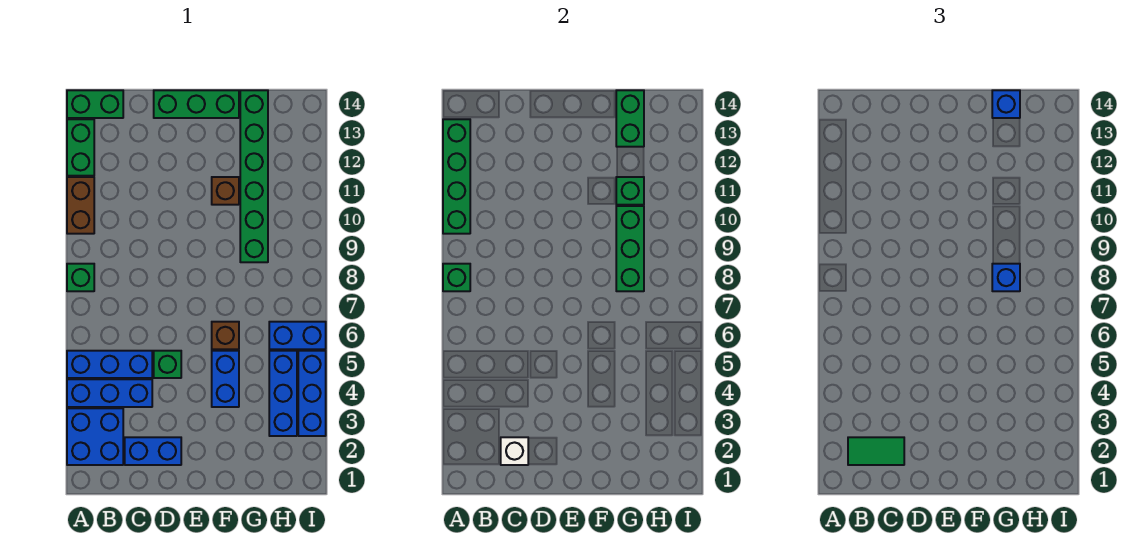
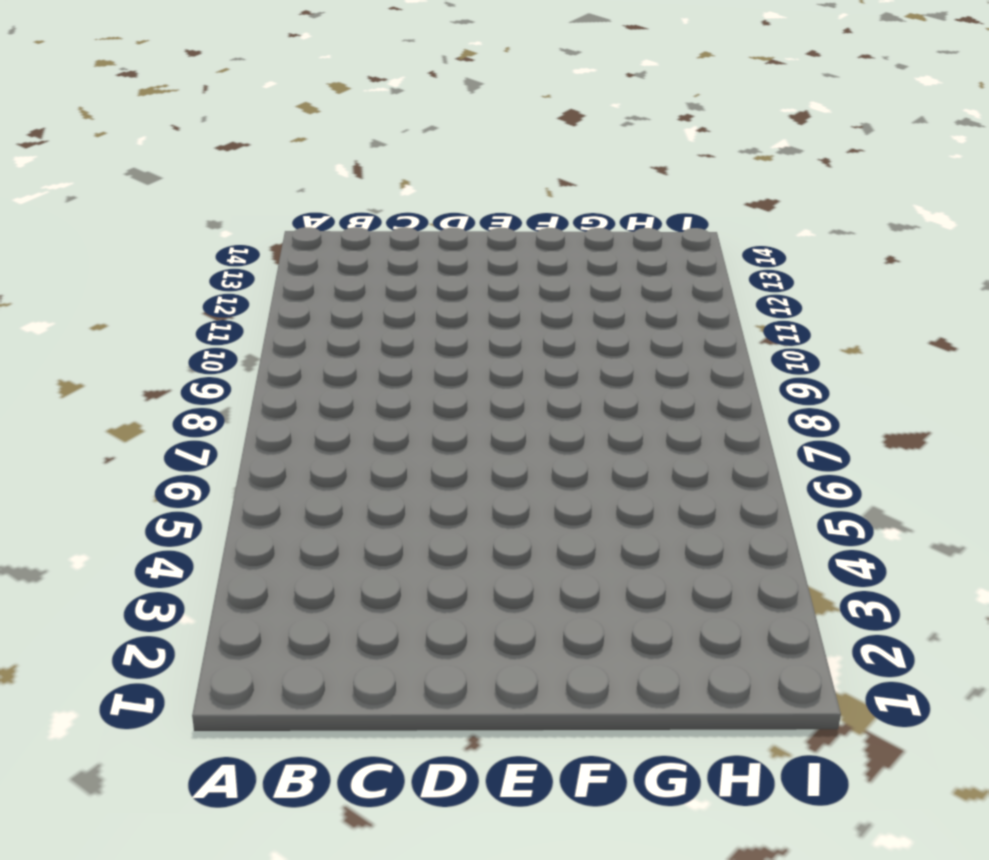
none -> blue brick A2:B3 level 1
none -> blue brick A4:C4 level 1
none -> blue brick A5:C5 level 1

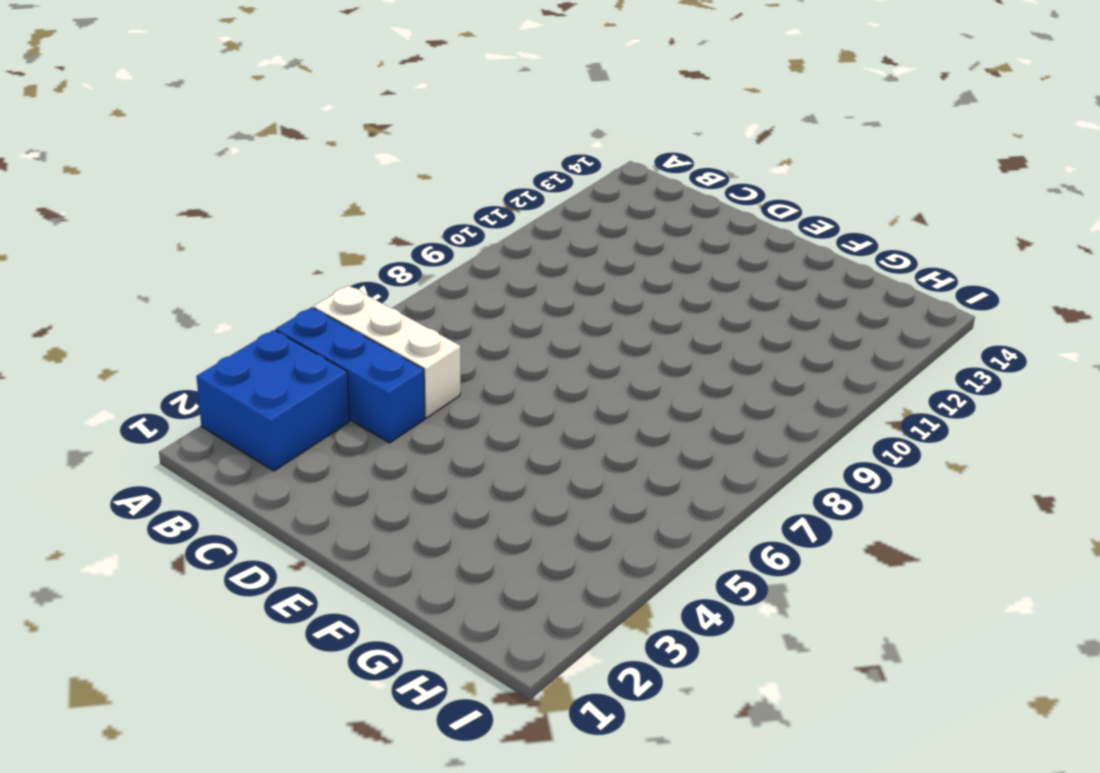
white brick A5:C5 level 1 -> blue brick A5:C5 level 1
none -> green brick A8 level 1
none -> brown brick A10:A11 level 1
none -> green brick A12:A13 level 1

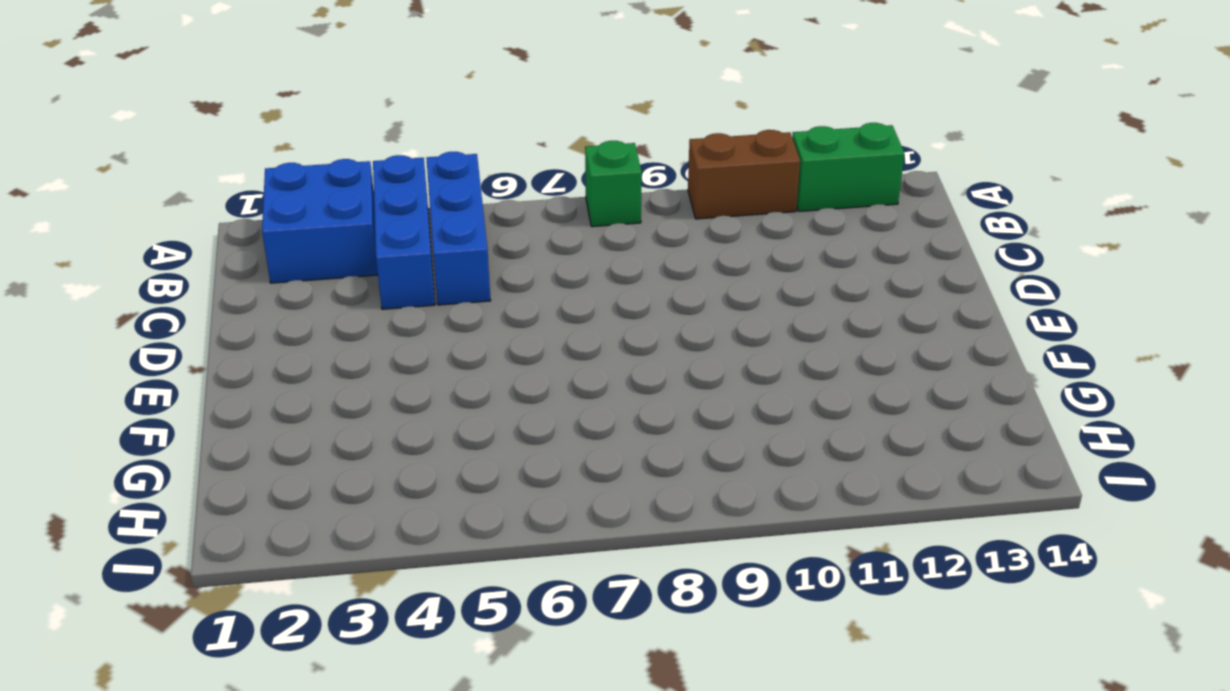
none -> green brick A14:B14 level 1
none -> blue brick C2:D2 level 1
none -> green brick D5 level 1

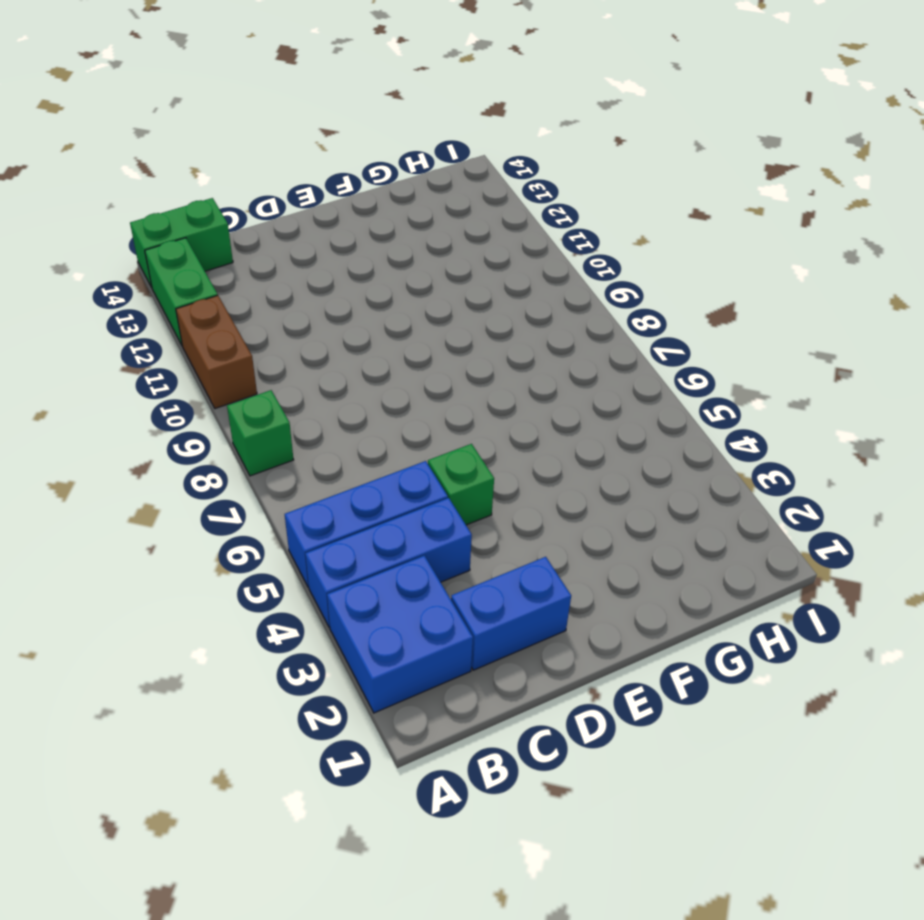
none -> green brick D14:F14 level 1
none -> blue brick F4:F5 level 1
none -> brown brick F6 level 1

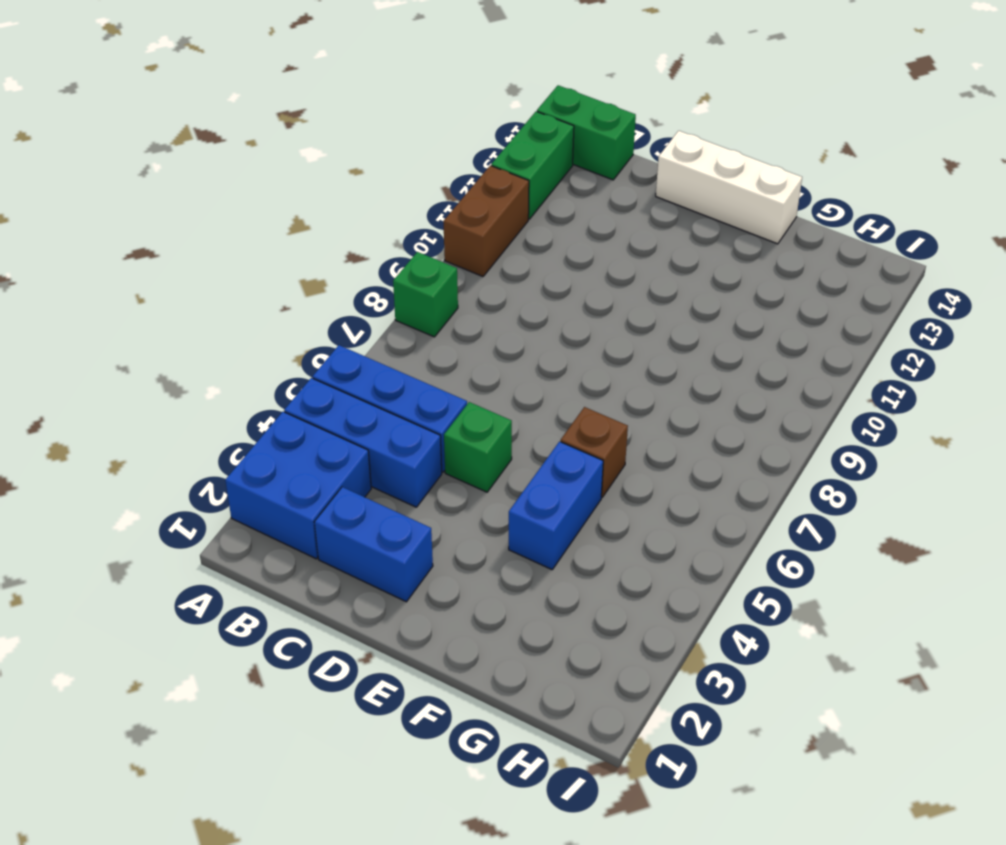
white brick D14:F14 level 1 -> green brick D14:F14 level 1
none -> brown brick F11 level 1
none -> green brick G9:G14 level 1
none -> blue brick H3:H5 level 1

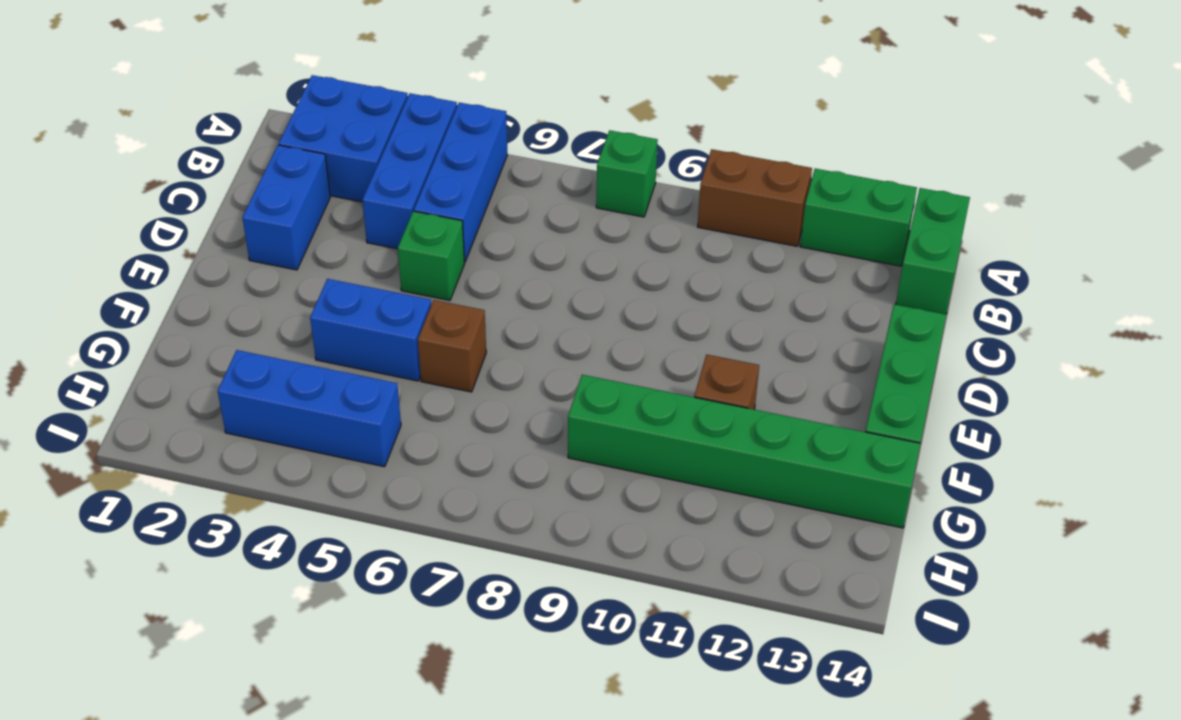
none -> blue brick H6:I6 level 1
none -> blue brick I3:I5 level 1
none -> green brick A8 level 2

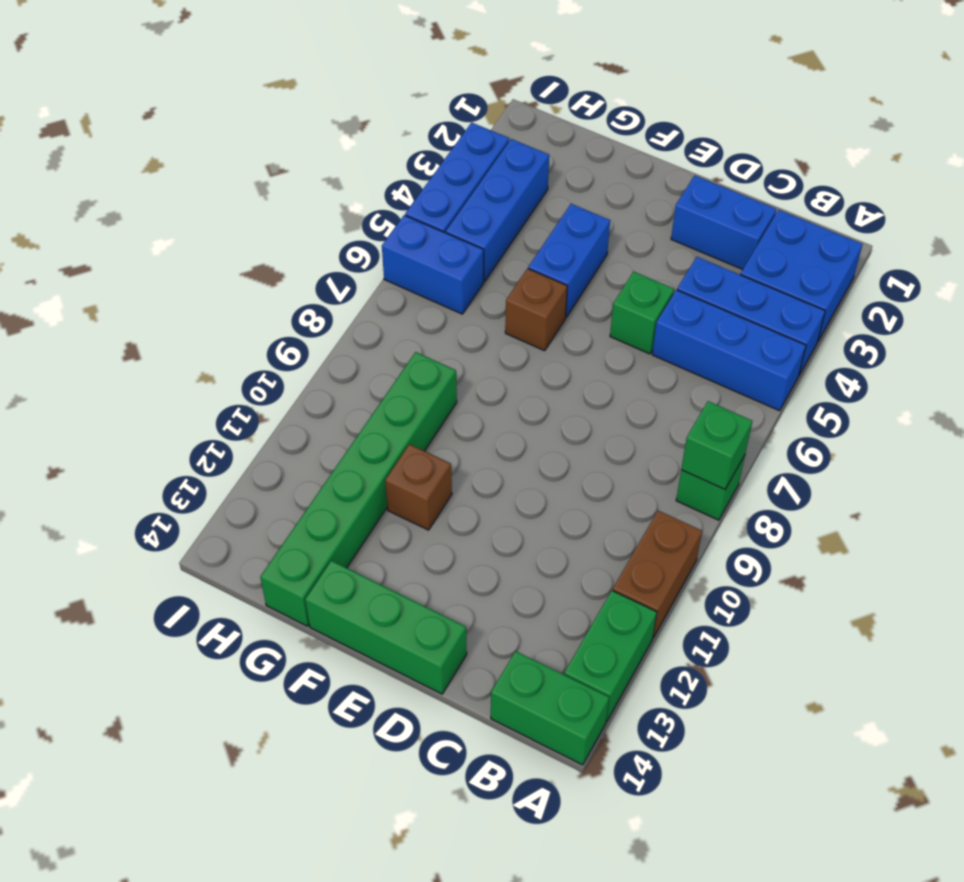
none -> green brick A10:A13 level 2
none -> white brick C2 level 2
none -> green brick G8:G10 level 2

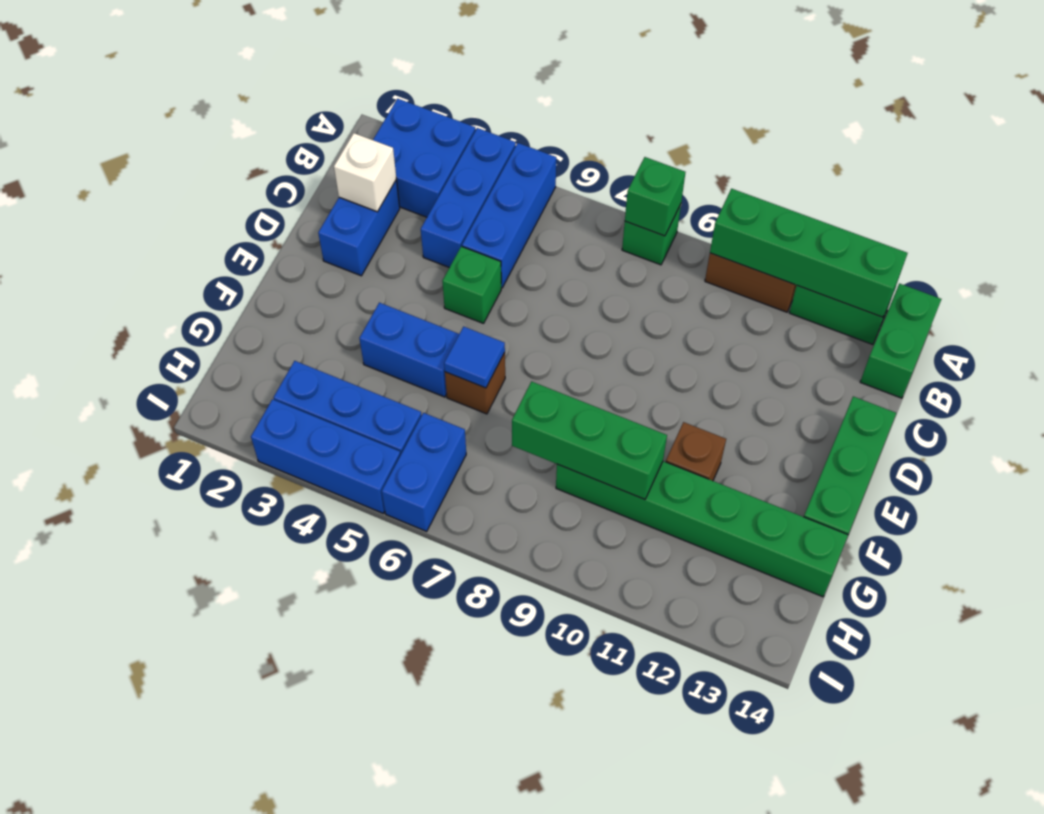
blue tile F6 level 2 -> none
none -> green brick G11 level 2
none -> green brick G13:G14 level 2
none -> green tile B2:C2 level 3

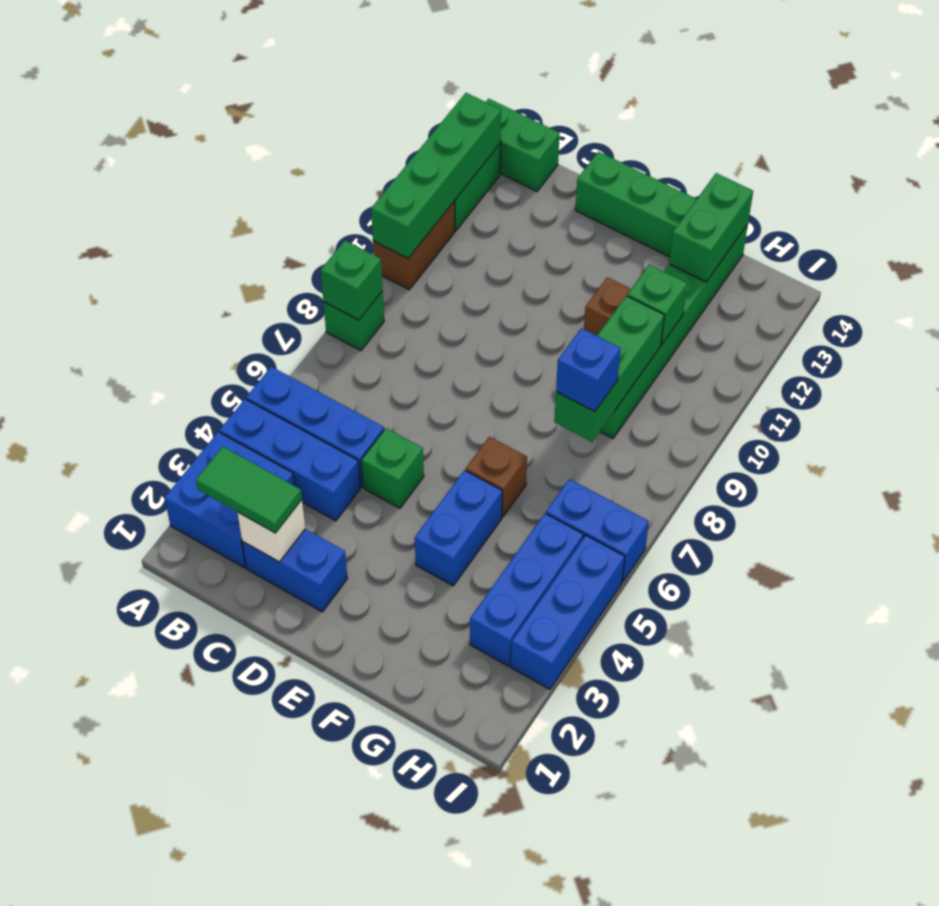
none -> blue brick G14 level 3

